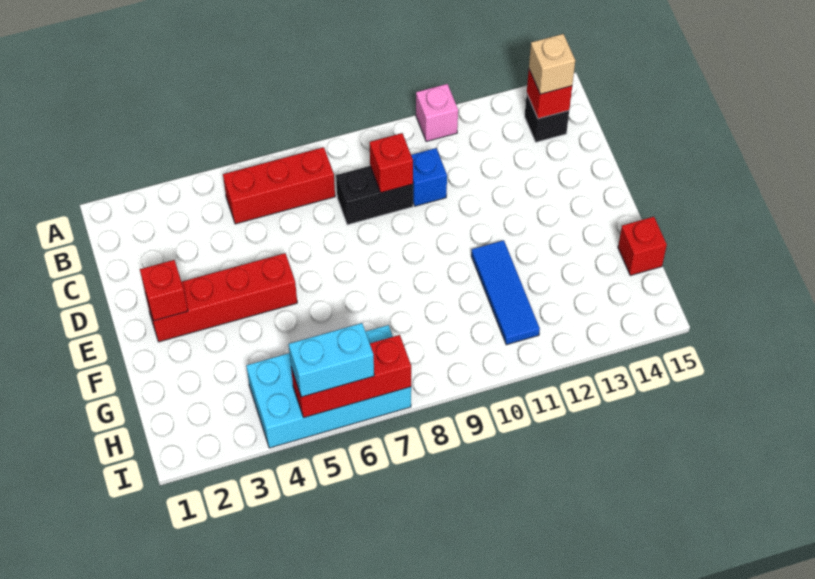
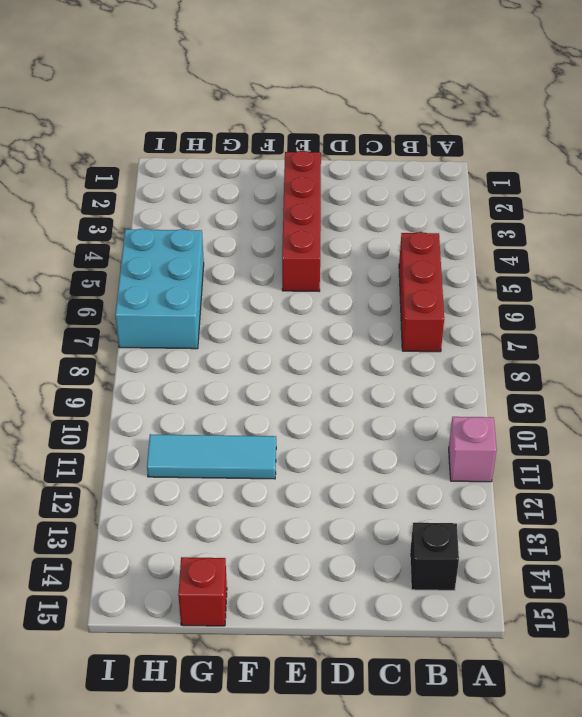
cyan tile F11:H11 level 1 -> blue tile F11:H11 level 1
cyan brick H5:I7 level 1 -> cyan brick H4:I7 level 1
none -> black brick C8:C9 level 1
none -> blue brick C10 level 1
none -> red brick B14 level 2

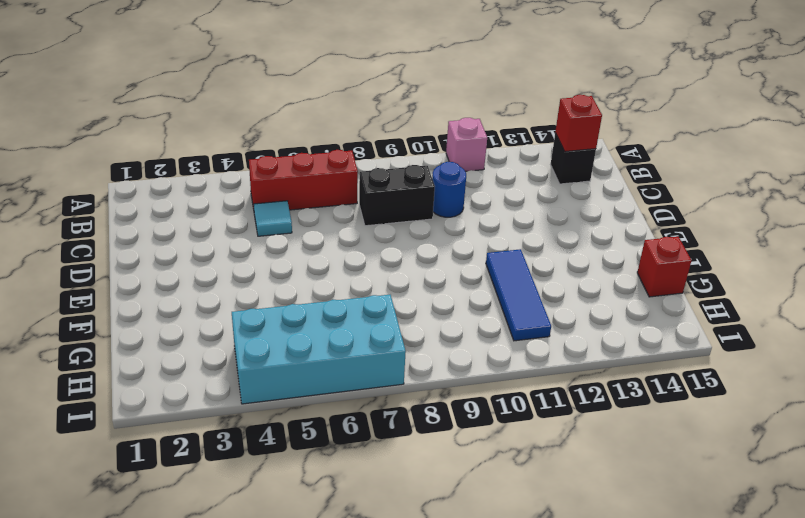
cyan tile C5 level 1 -> none
blue round brick C10 level 1 -> blue brick C10 level 1
none -> red brick E2:E5 level 1
none -> red brick C9 level 2
none -> red brick E2 level 2

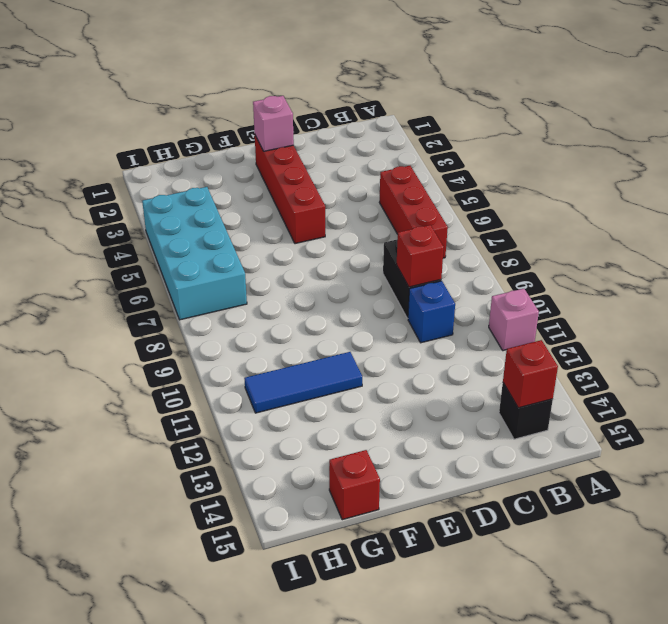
pink brick E2 level 2 -> red brick E2 level 2
none -> red brick I5:I7 level 2
none -> tan brick B14 level 3
none -> cyan brick I5:I6 level 3

